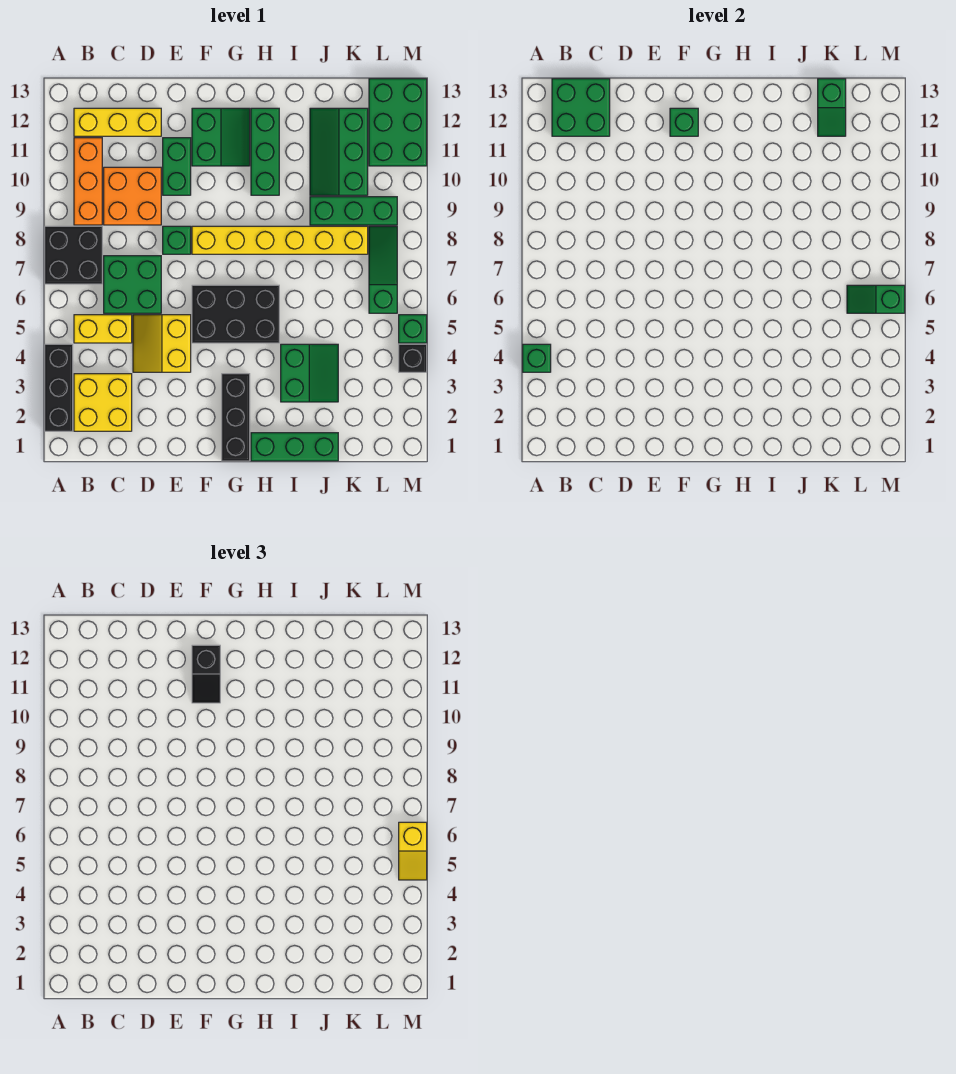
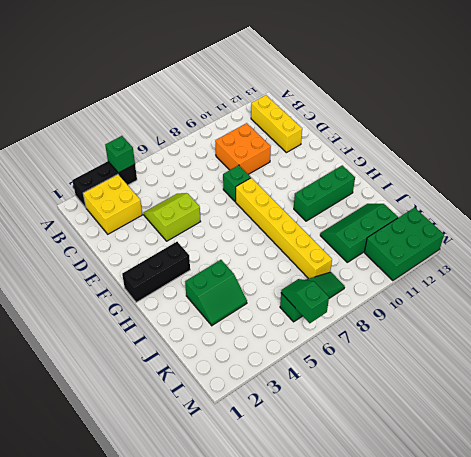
lime slope D4:E5 level 1 top E -> yellow slope D4:E5 level 1 top E
none -> black brick A7:B8 level 1
none -> yellow brick B5:C5 level 1
none -> orange brick B9:B11 level 1
none -> green brick C6:D7 level 1

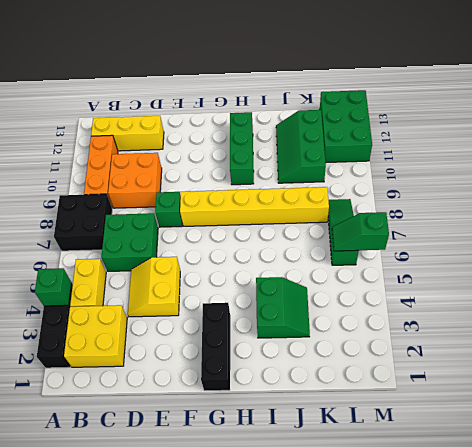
yellow brick B4:B5 level 1 -> yellow brick B5:C5 level 1
none -> green brick E10:E11 level 1
none -> black brick F5:H6 level 1
none -> green slope F11:G12 level 1 top F
none -> green brick H1:J1 level 1

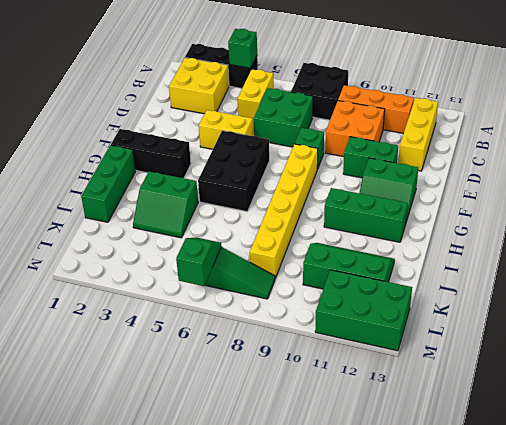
none -> green brick J9:L9 level 1
none -> black brick M4 level 1
none -> green brick M5 level 1
none -> green brick B12:C13 level 2

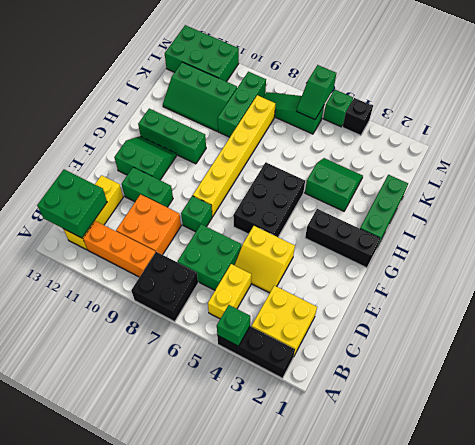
none -> green brick F12 level 2
none -> green slope K12:K13 level 2 top 13
none -> black slope F11:F12 level 3 top 12
none -> yellow slope M5:M6 level 3 top 6

